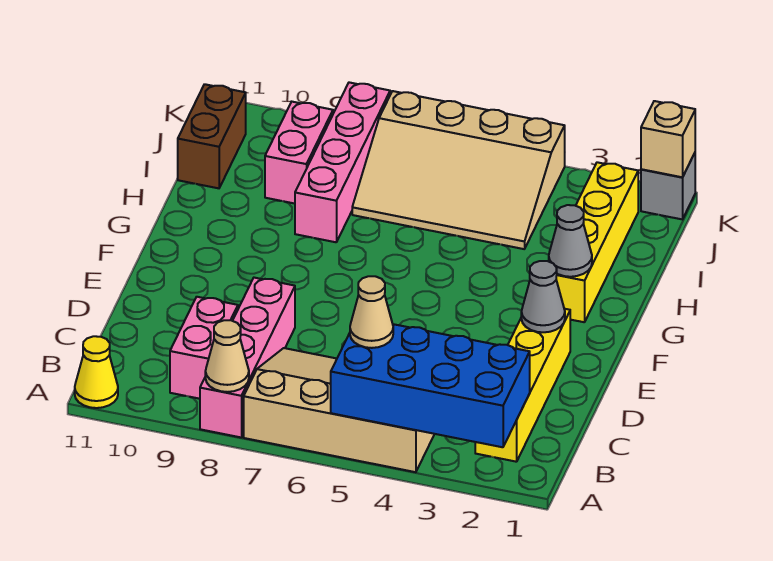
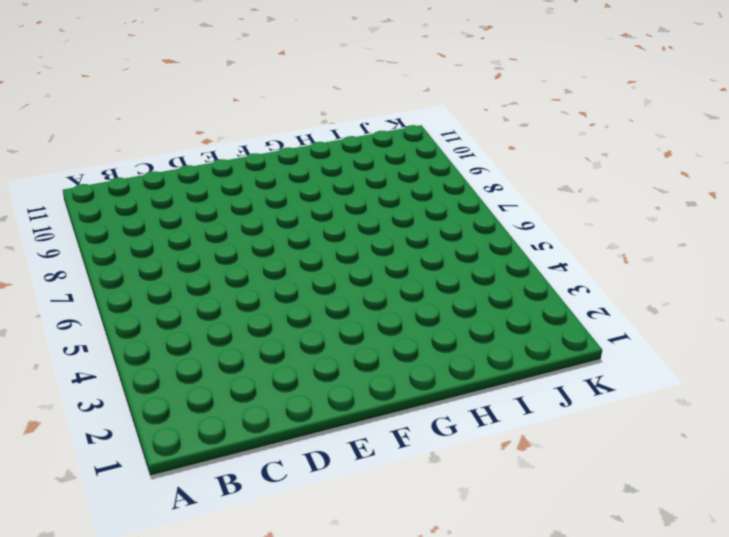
none -> tan slope A4:C7 level 1 top A
none -> pink brick A8:D8 level 1
none -> yellow cone A11 level 1

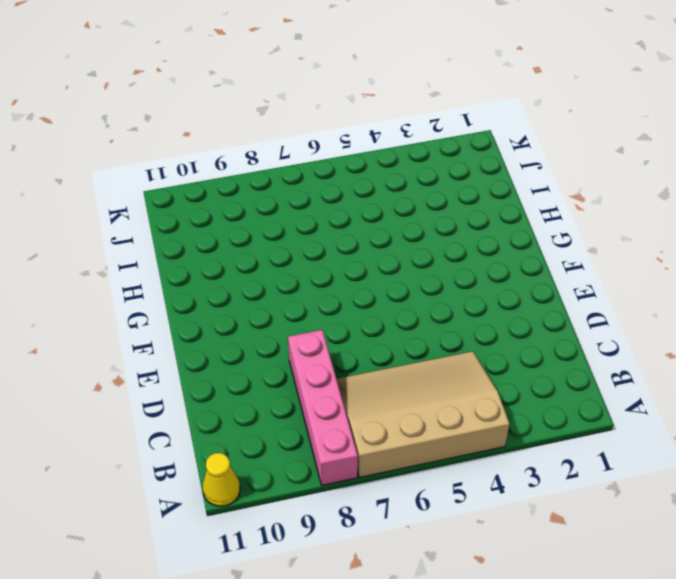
none -> yellow brick B2:E2 level 1
none -> pink brick B9:C9 level 1
none -> yellow brick G2:J2 level 1

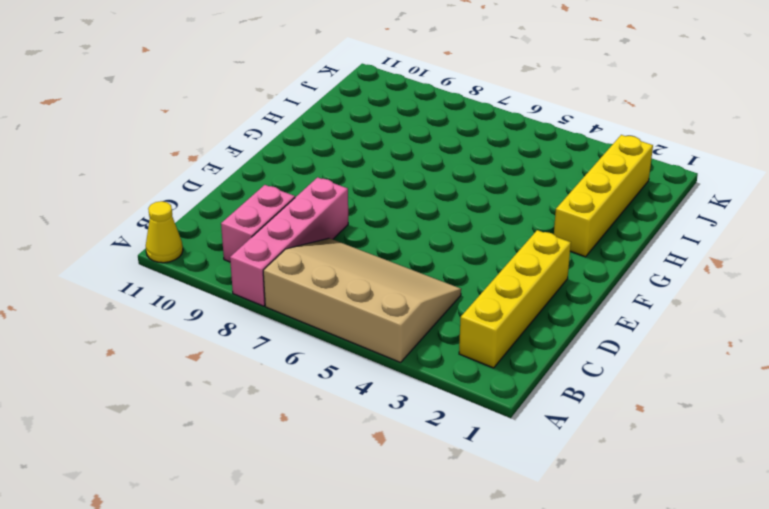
none -> pink brick H8:K8 level 1
none -> tan slope I4:K7 level 1 top K
none -> pink brick I9:J9 level 1

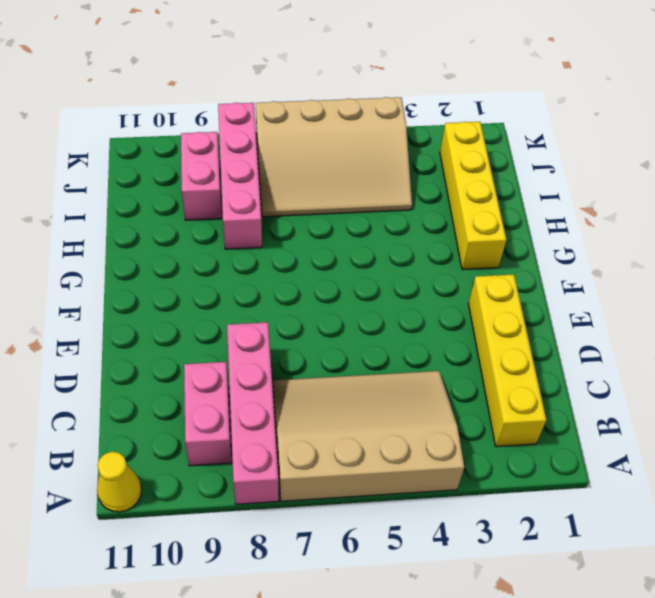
none -> brown brick I11:J11 level 1
none -> grey brick K1 level 1
none -> blue brick A2:B5 level 2

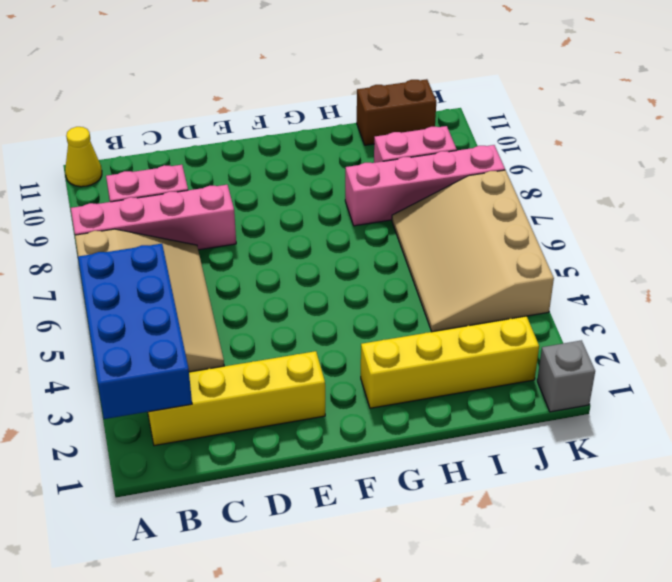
none -> tan cone A8 level 2
none -> grey cone E2 level 2
none -> grey cone G2 level 2

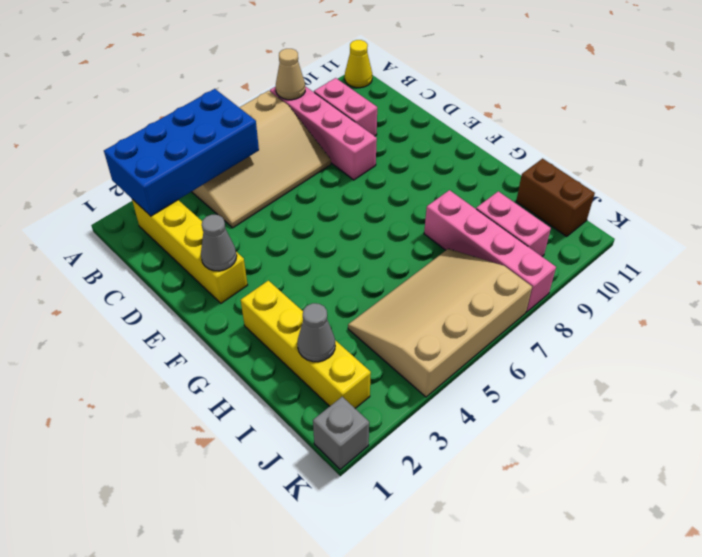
grey cone I2 level 2 -> grey cone G2 level 2
none -> tan brick K1 level 2
none -> tan cone B5 level 3

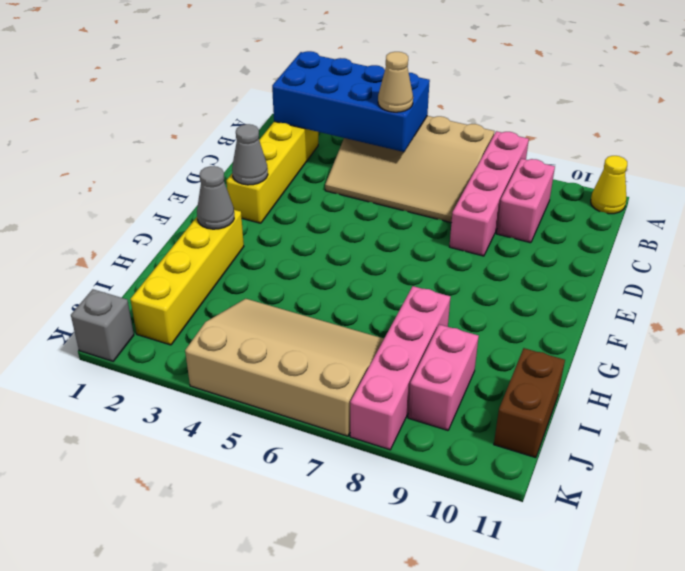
none -> tan cone A8 level 2
none -> tan brick K1 level 2

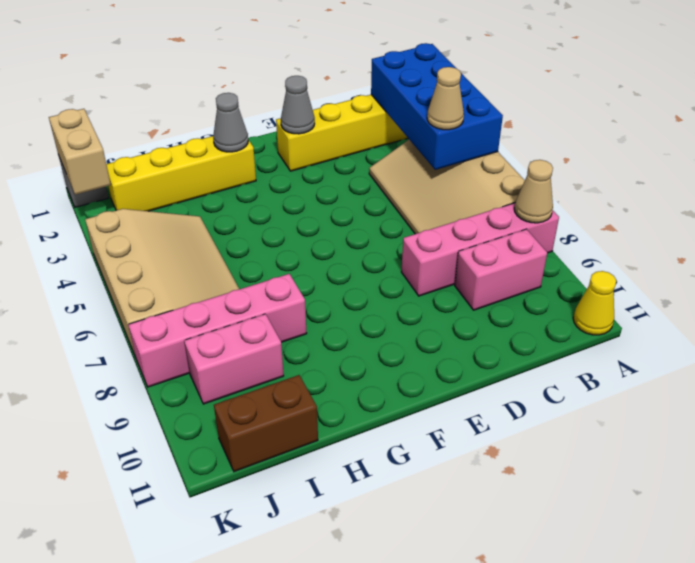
tan brick K1:K2 level 2 -> tan brick K1 level 2

